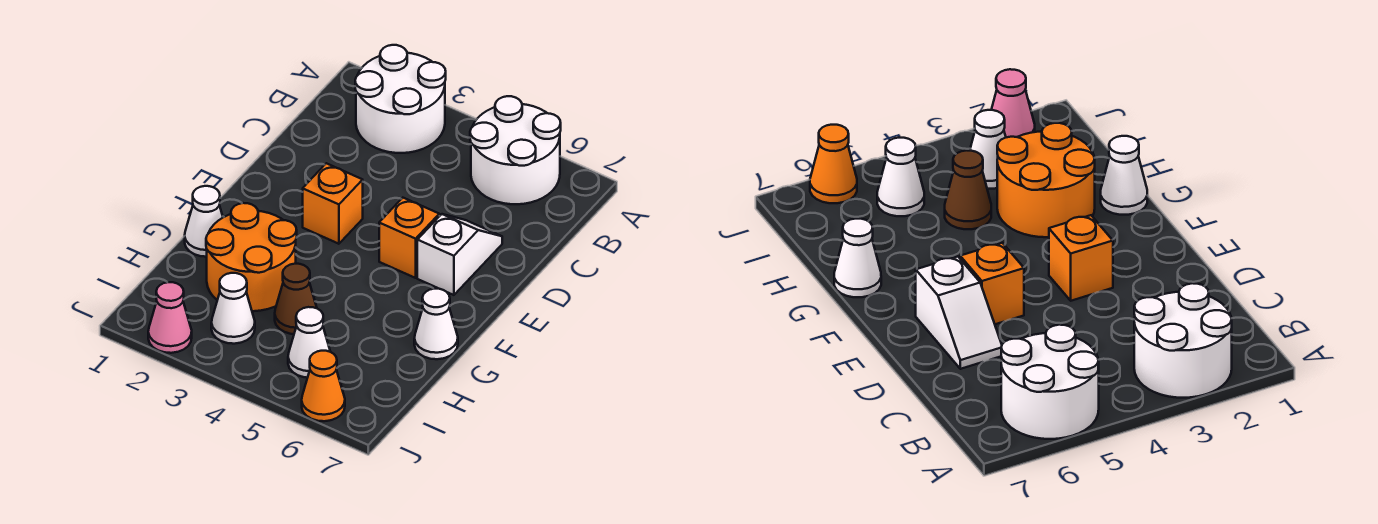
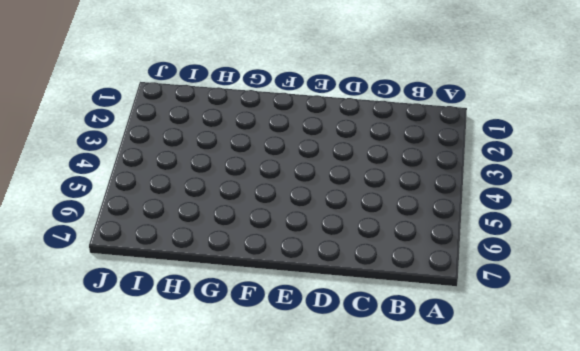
none -> white round brick A2:B3 level 1
none -> white round brick A5:B6 level 1
none -> white slope D6:E6 level 1 top E

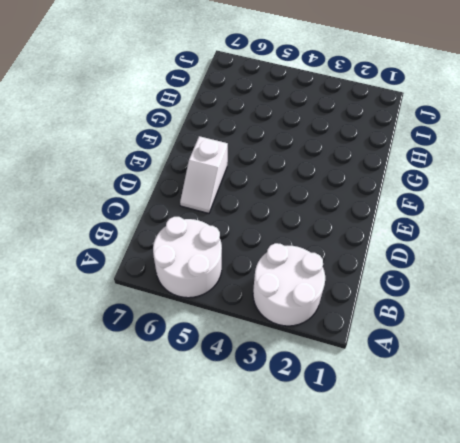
none -> orange brick E3 level 1
none -> orange brick E5 level 1
none -> white cone G1 level 1

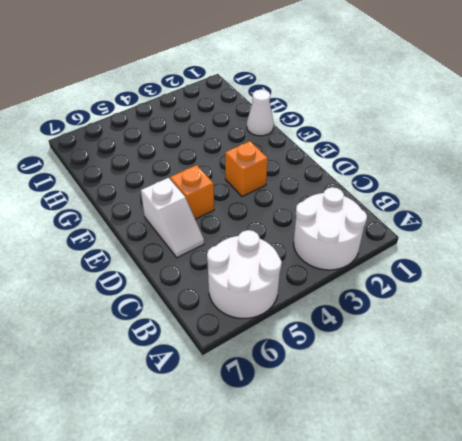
none -> orange round brick G2:H3 level 1
none -> white cone G7 level 1
none -> brown cone H4 level 1

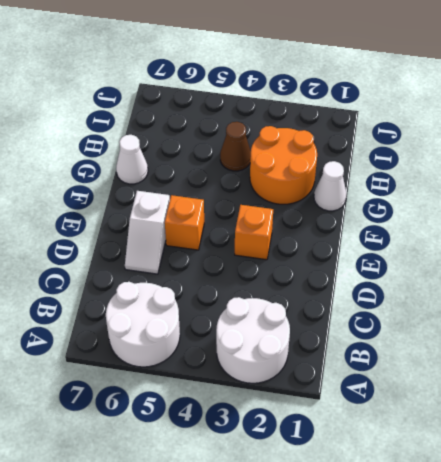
none -> white cone I3 level 1
none -> white cone I5 level 1
none -> pink cone J2 level 1

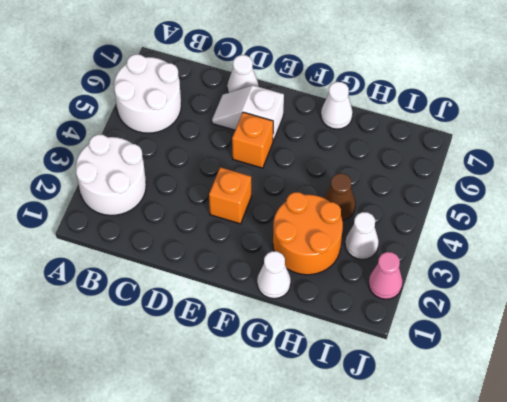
white cone D7 level 1 -> white cone I5 level 1
none -> orange cone J6 level 1

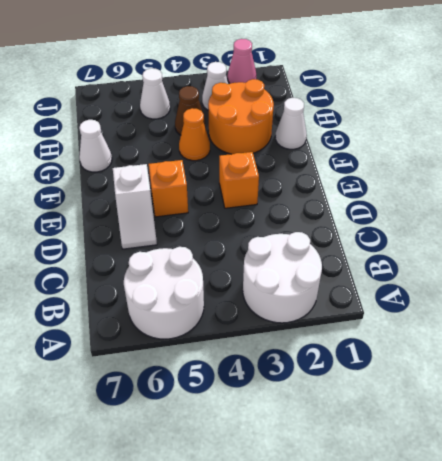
orange cone G4 level 1 -> orange cone J6 level 1

